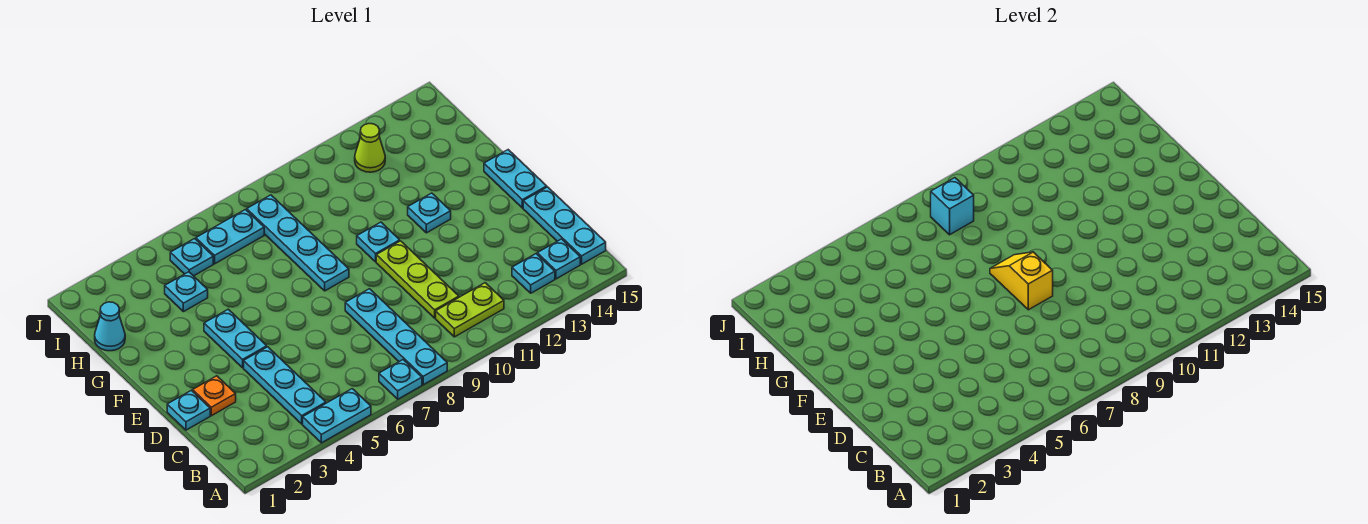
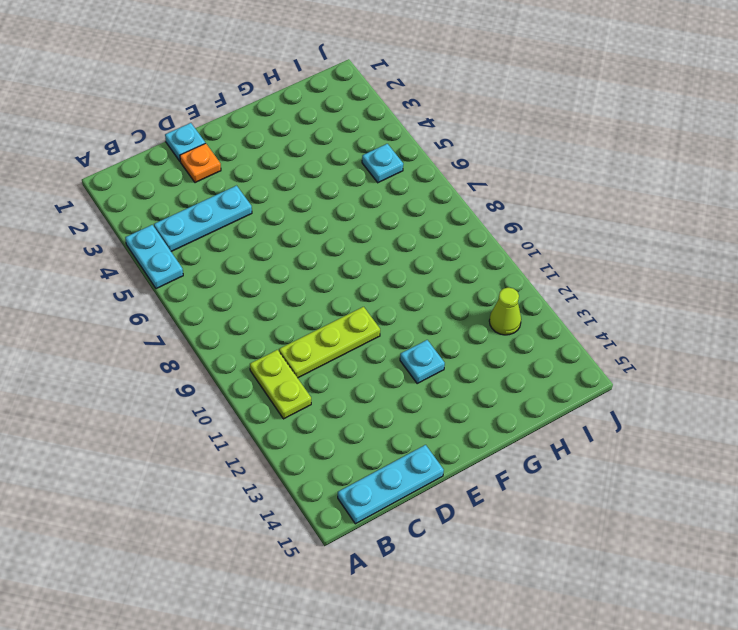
none -> cyan plate A7 level 1
none -> cyan plate A8:D8 level 1
none -> cyan plate B13 level 1

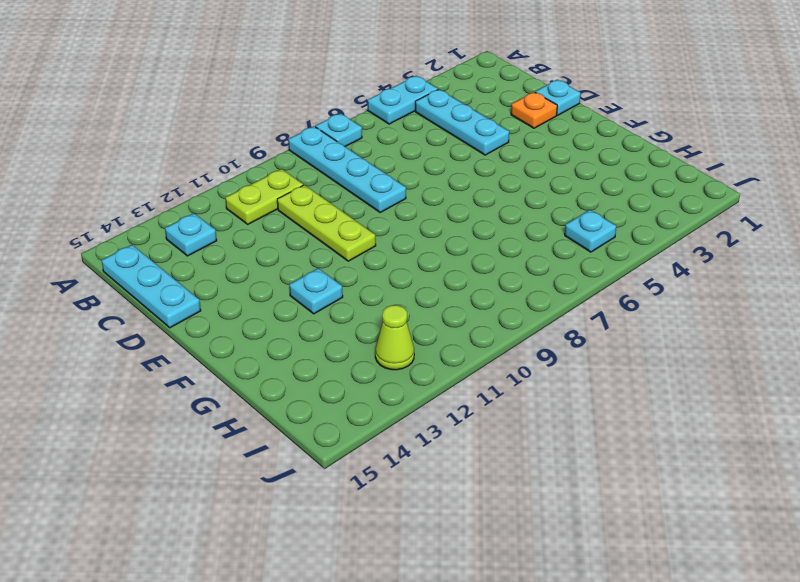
none -> cyan plate B14 level 1
none -> cyan plate E4:F4 level 1
none -> cyan plate E15:F15 level 1

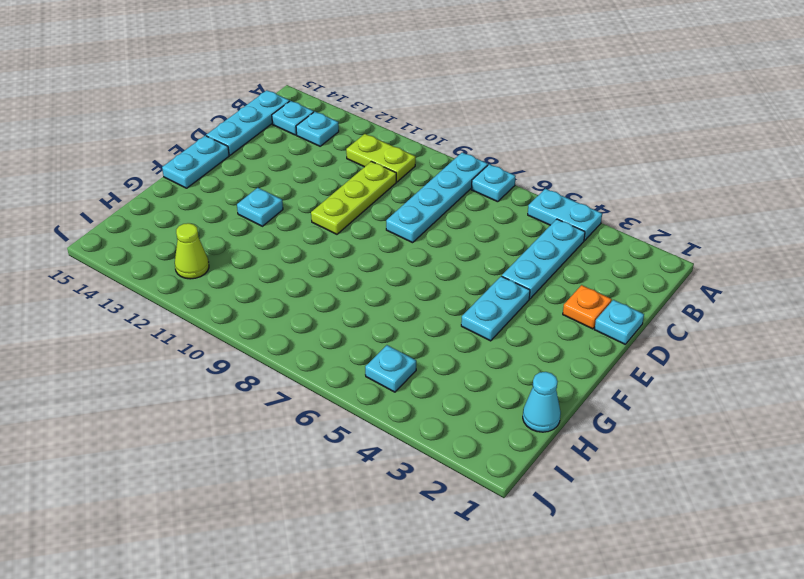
none -> cyan plate F8:I8 level 1
none -> cyan plate F10 level 1
none -> cyan plate H4 level 1

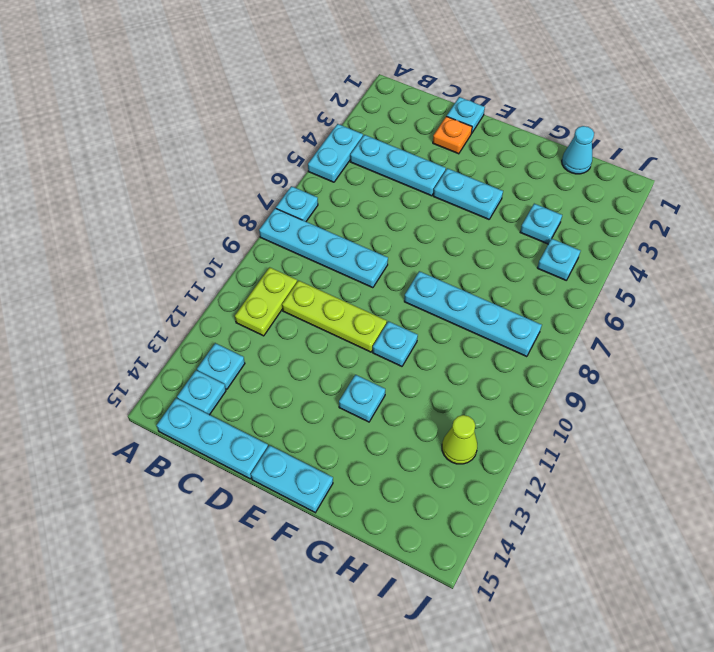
none -> cyan plate I6:I7 level 1
none -> yellow slope E8:F8 level 2 top E
none -> cyan brick I8 level 2

